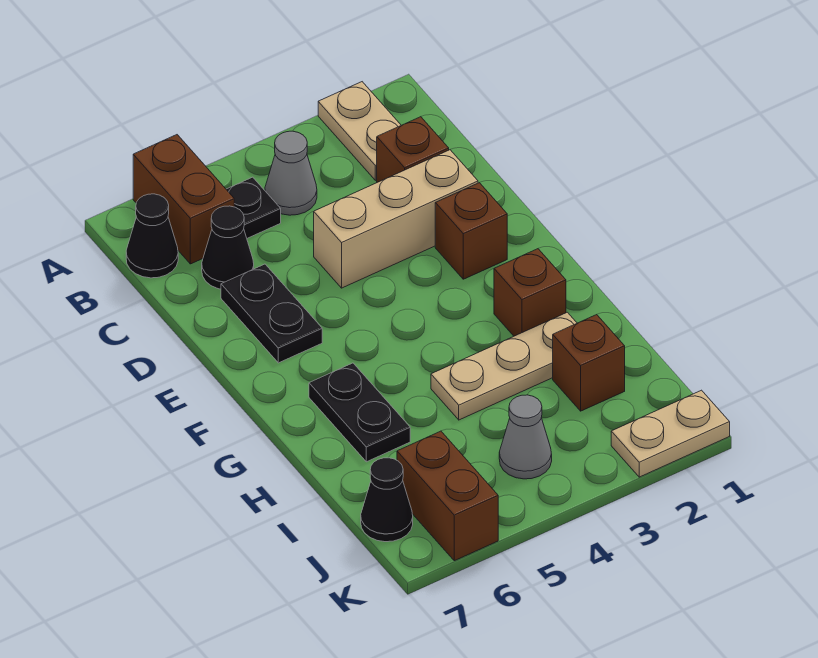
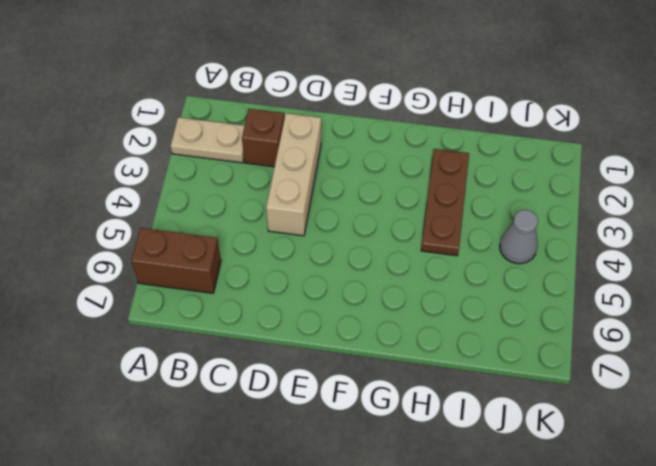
brown plate H2:H4 level 1 -> tan plate H2:H4 level 1
none -> grey cone B4 level 1
none -> black plate B5 level 1
none -> black cone B7 level 1

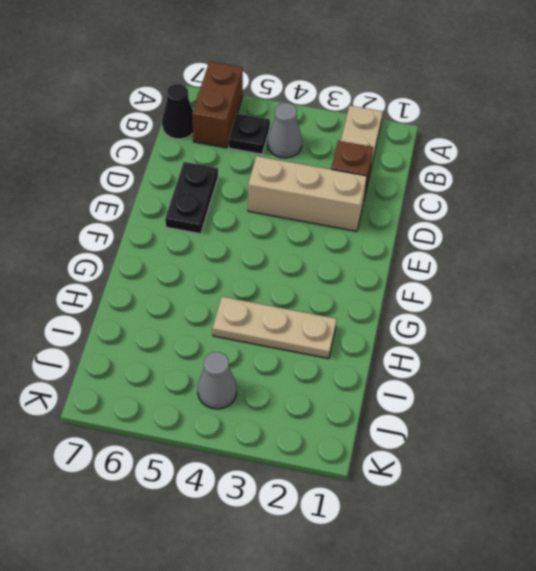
none -> black cone C6 level 1
none -> brown brick E2 level 1
none -> brown brick G2 level 1

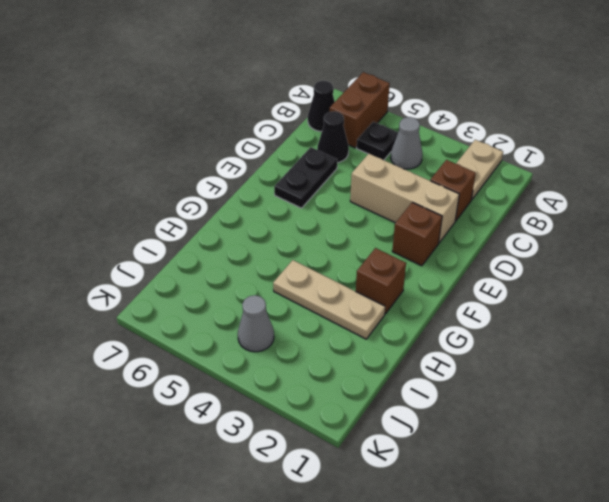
none -> black plate G6:H6 level 1
none -> brown brick I2 level 1
none -> brown brick J6:K6 level 1

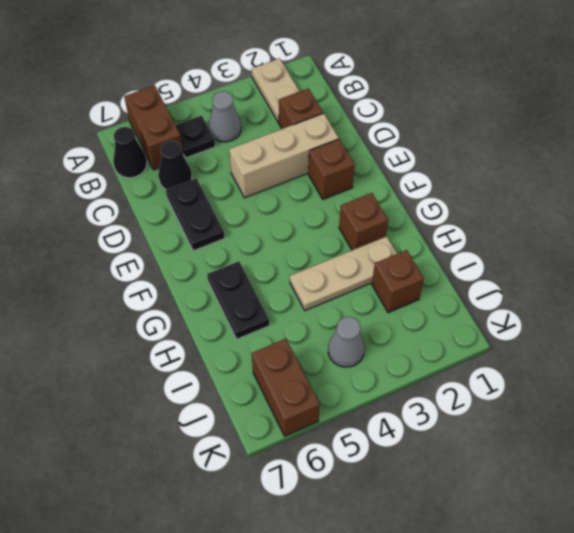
none -> black cone J7 level 1
none -> tan plate K1:K2 level 1

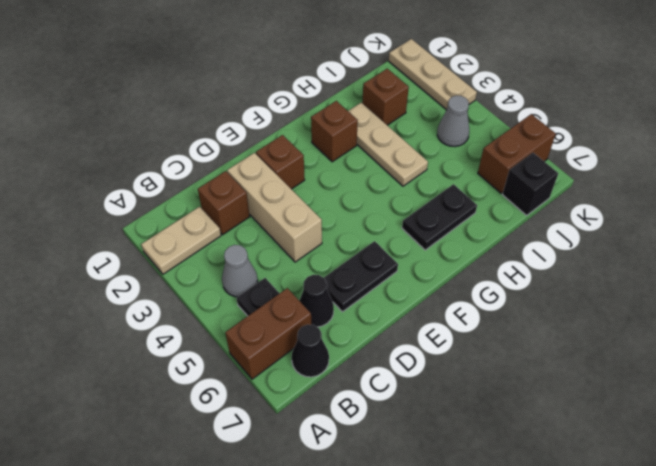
black brick J7 level 1 -> black cone J7 level 1
tan plate K1:K3 level 1 -> tan plate K1:K2 level 1

